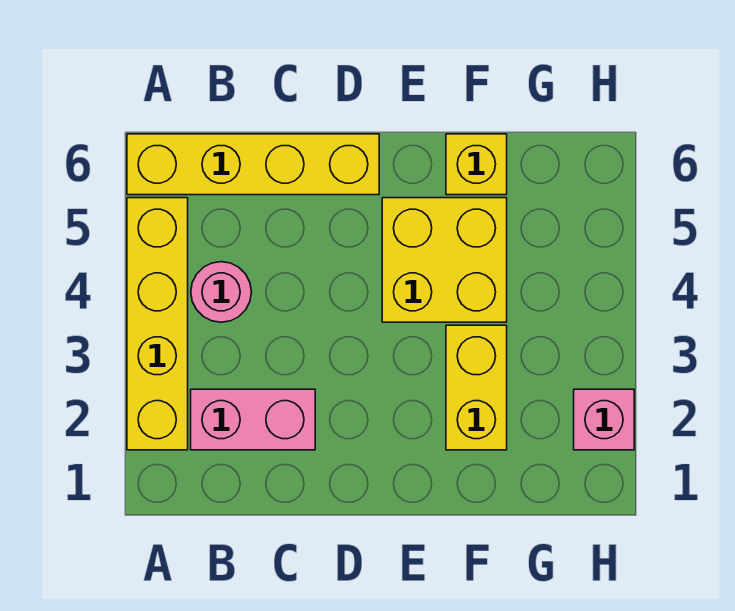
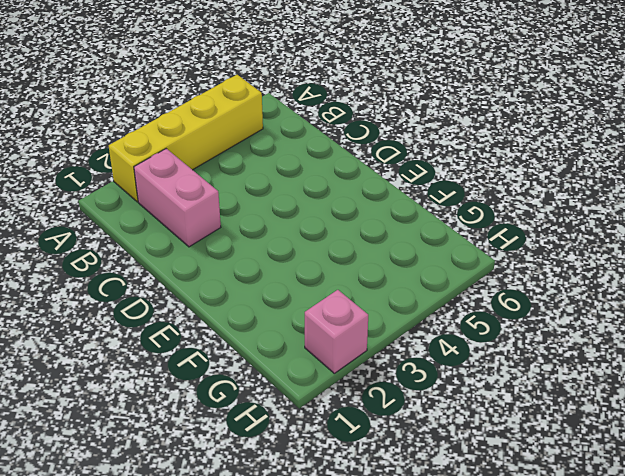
none -> yellow brick A6:D6 level 1
none -> pink round brick B4 level 1

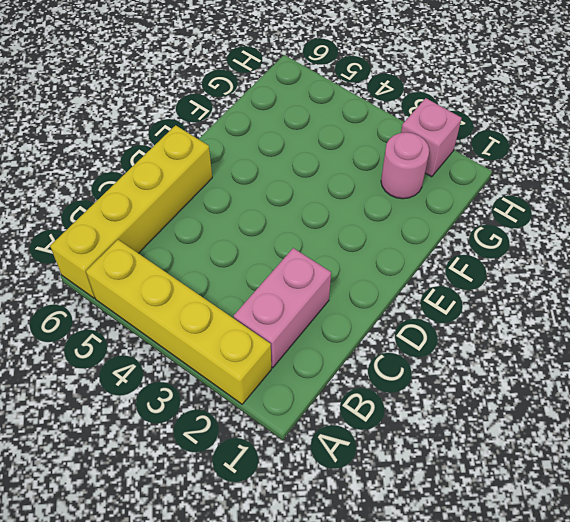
pink round brick G2 level 1 -> pink round brick B4 level 1
none -> yellow brick E4:F5 level 1
none -> yellow brick F2:F3 level 1

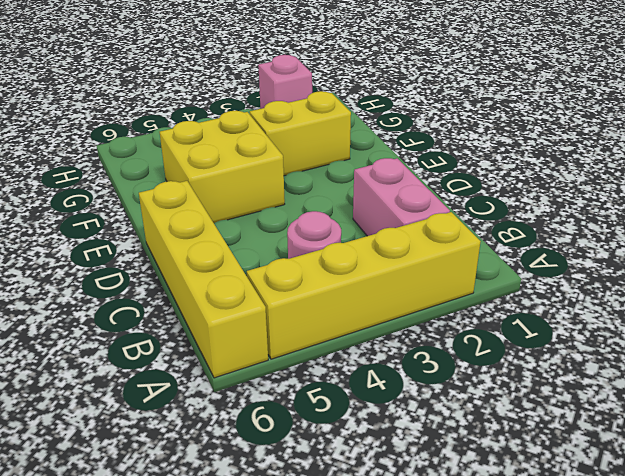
none -> yellow brick F6 level 1

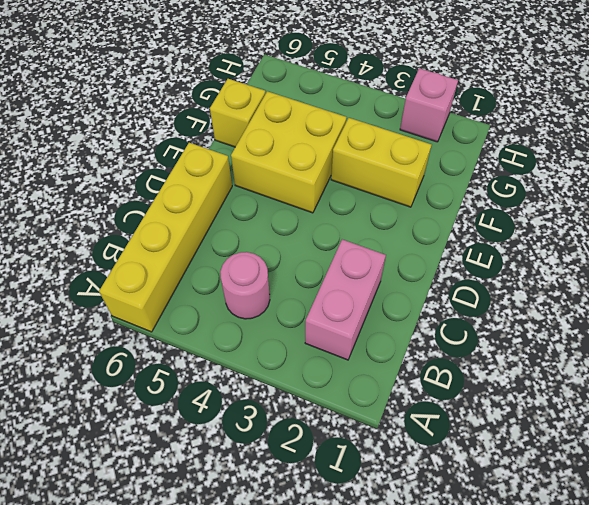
none -> yellow brick A2:A5 level 1

